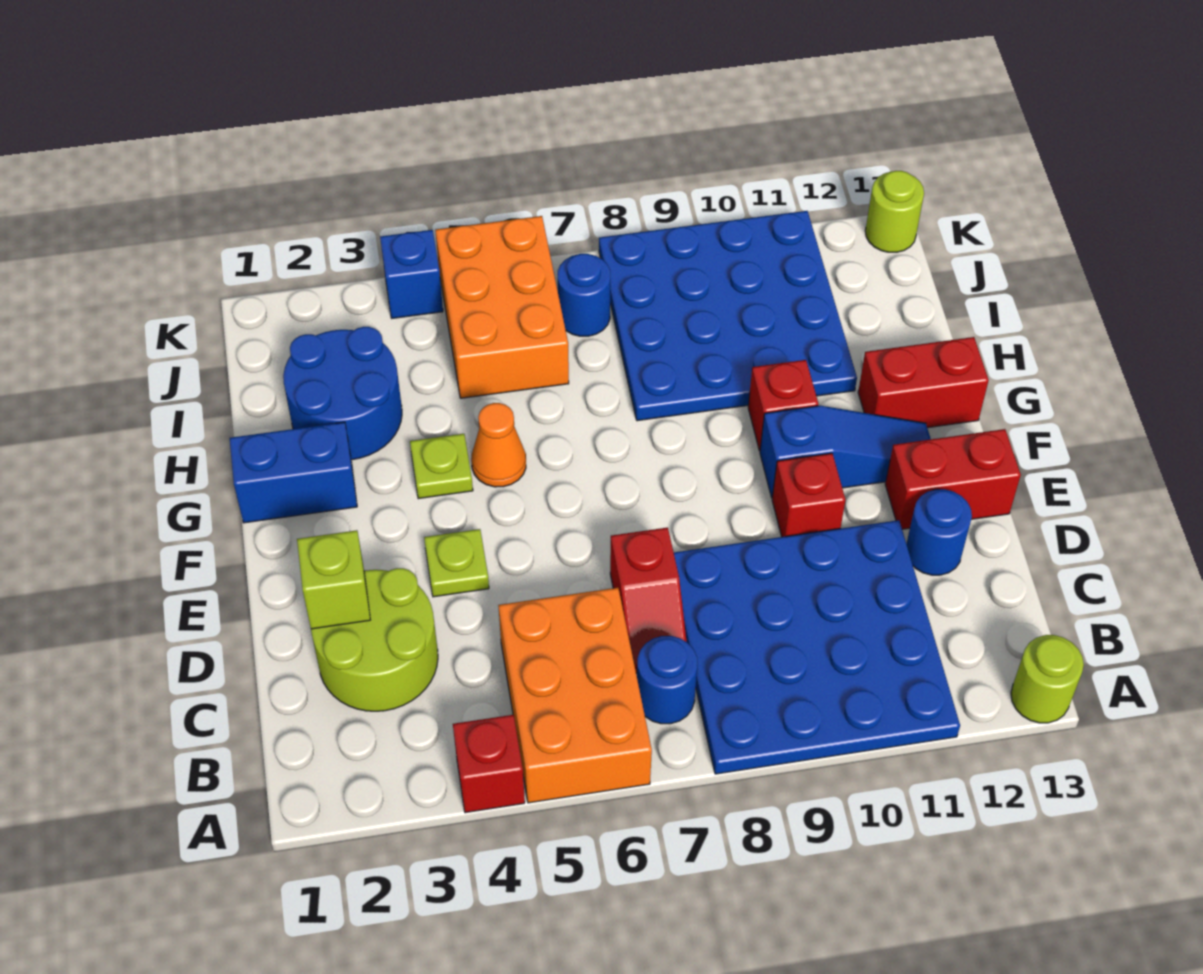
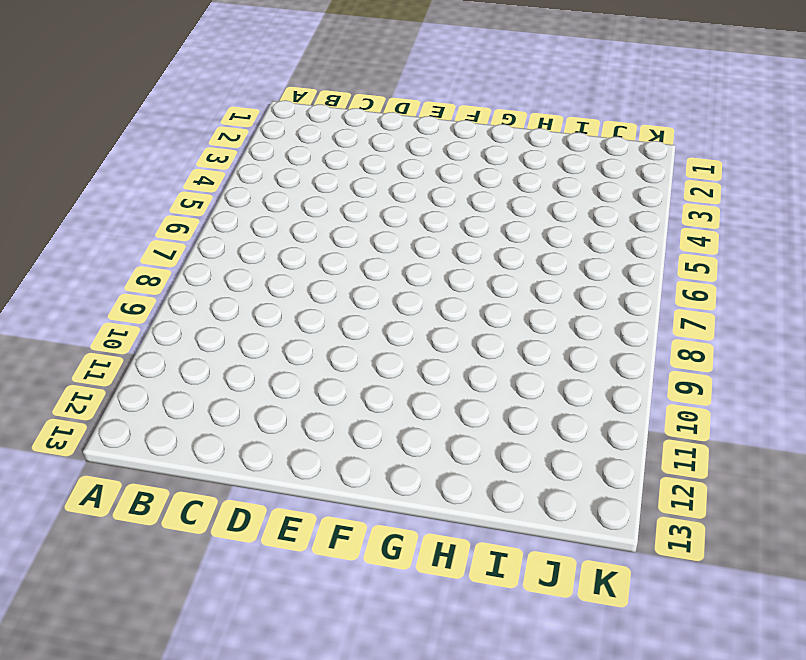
none -> red brick A4 level 1
none -> orange brick A5:C6 level 1
none -> blue plate A8:D11 level 1

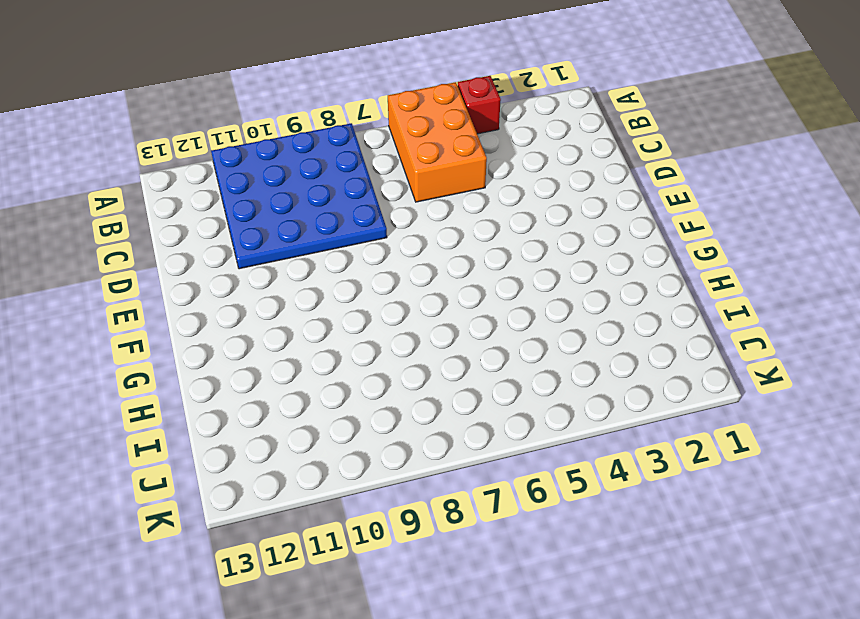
none -> lime round brick A13 level 1
none -> blue round brick B7 level 1
none -> lime round brick C2:D3 level 1

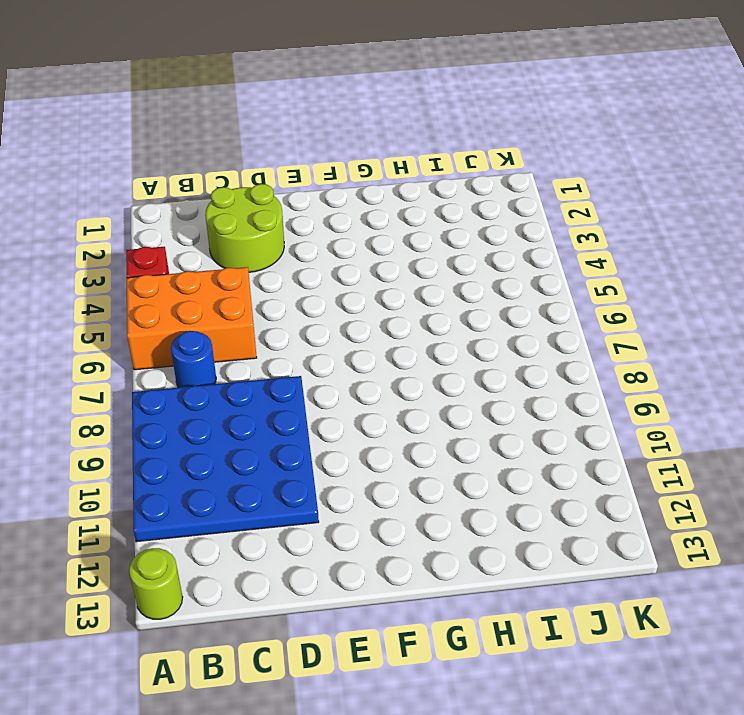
none -> red slope C7:D7 level 1 top D
none -> blue round brick D12 level 1
none -> lime plate E4 level 1

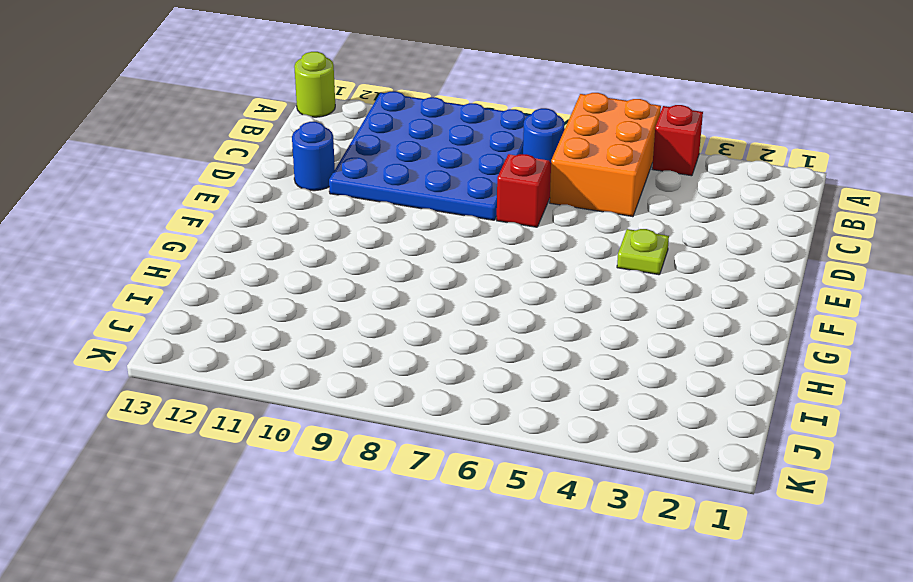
none -> lime round brick C2:D3 level 1
none -> red brick E10 level 1
none -> red brick E12:E13 level 1

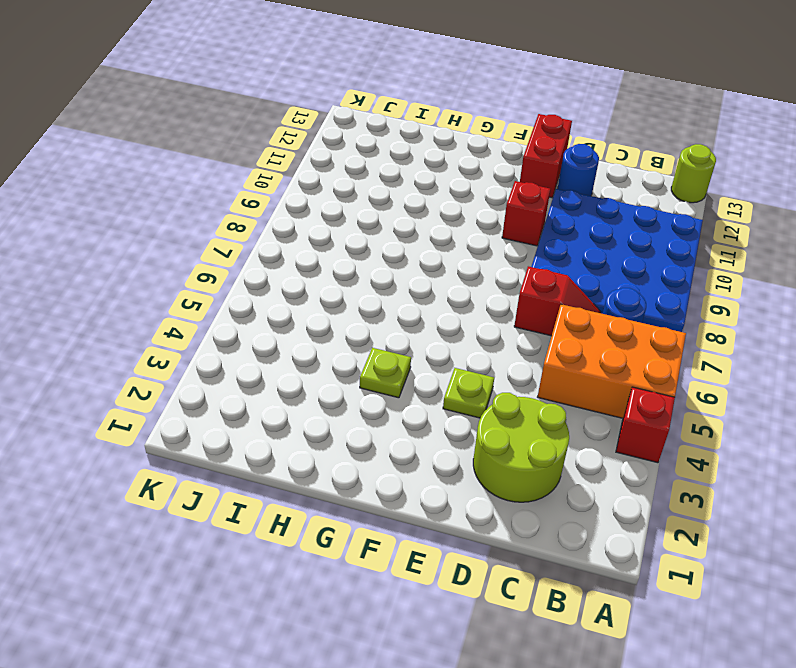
none -> blue slope F10:F12 level 1 top 10
none -> blue brick G1:G2 level 1
none -> orange cone G5 level 1

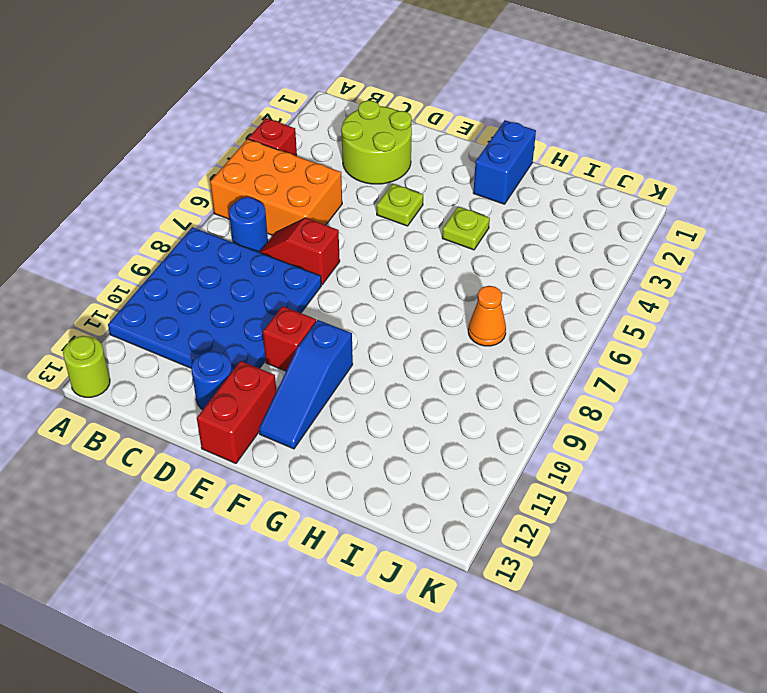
orange cone I7 level 1 -> orange cone G5 level 1
none -> red brick G10 level 1
none -> red brick G12:G13 level 1
none -> blue round brick H2:I3 level 1

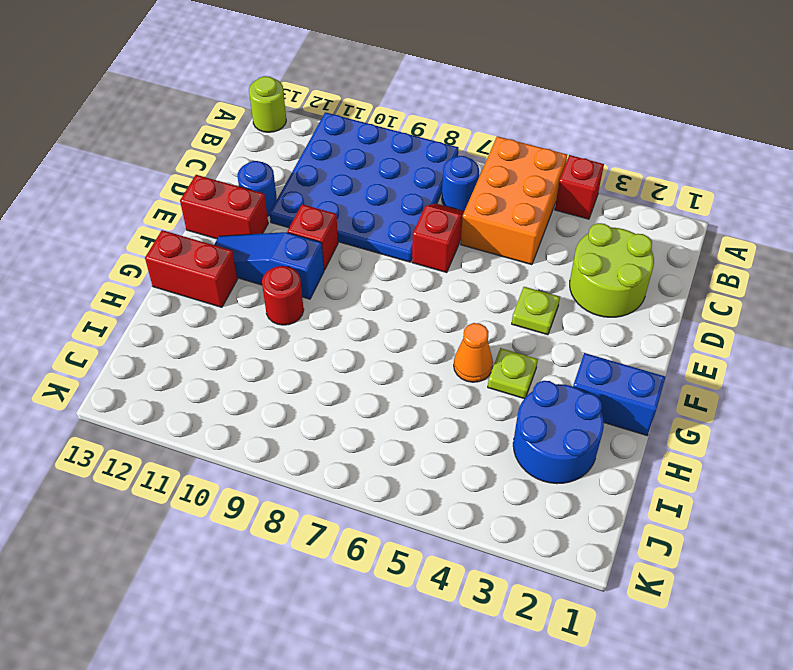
red round brick G10 level 1 -> red brick G10 level 1
none -> blue plate H8:K11 level 1
none -> orange brick I5:K6 level 1
none -> blue round brick J7 level 1

